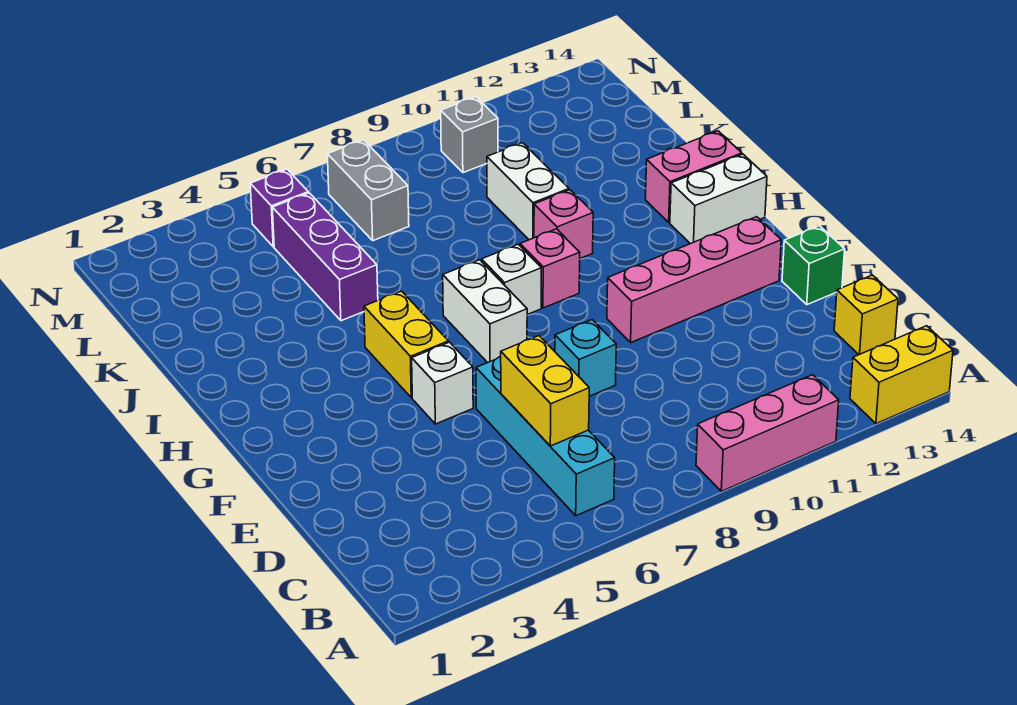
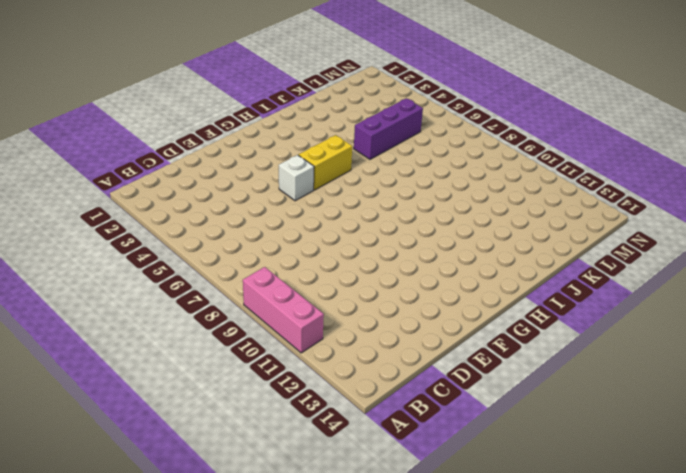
none -> yellow brick A13:A14 level 1
none -> cyan brick B6:E6 level 1
none -> yellow brick C14 level 1

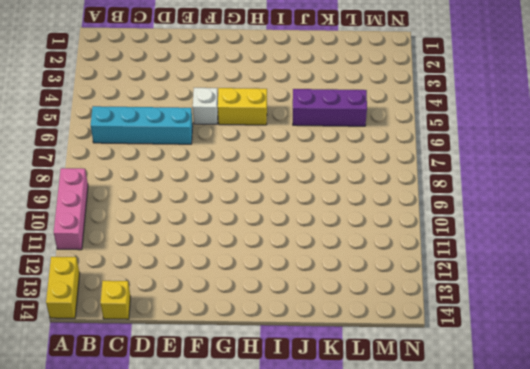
none -> cyan brick E8 level 1
none -> green brick E14 level 1
none -> pink brick F10:F13 level 1

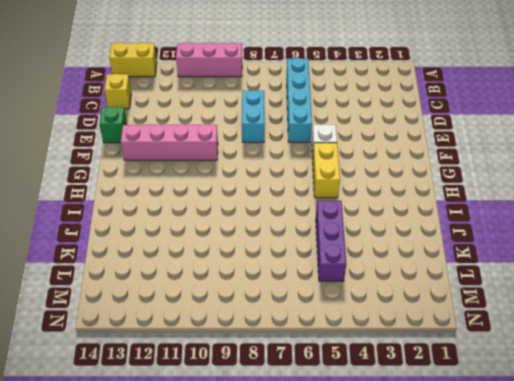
cyan brick D8:E8 level 1 -> cyan brick E8 level 1
none -> white brick G7:H7 level 1
none -> white brick H8 level 1
none -> pink brick H9 level 1

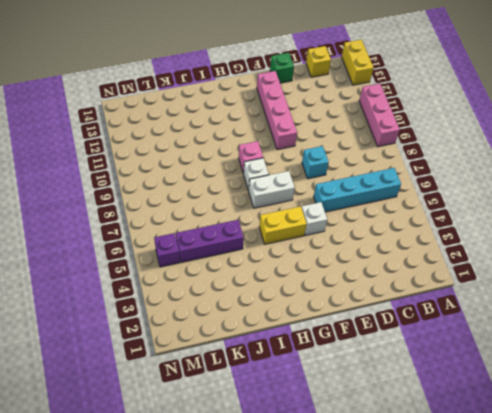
none -> white brick H13:H14 level 1
none -> pink brick I10 level 1
none -> pink brick I13:I14 level 1

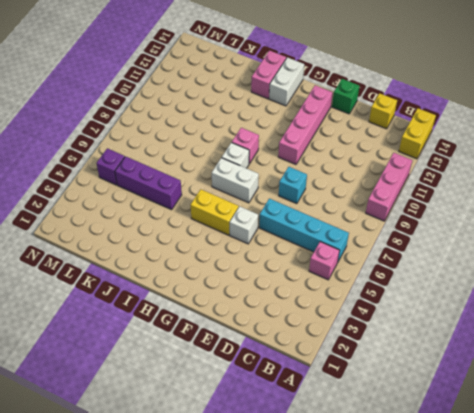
pink brick B5 level 1 -> pink brick I10 level 1
none -> white brick J10:K10 level 1
none -> grey brick L7:M7 level 1
none -> grey brick M10 level 1

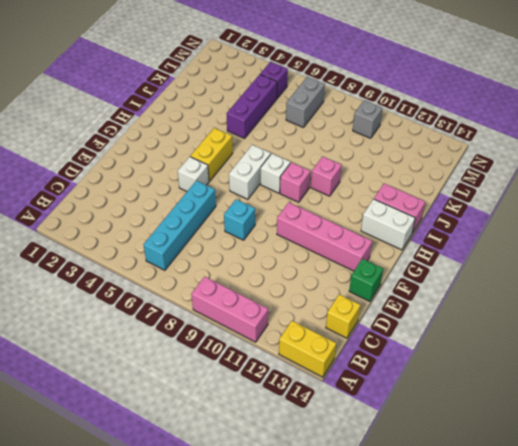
none -> white brick J10:K10 level 1
none -> yellow brick C6:D6 level 2

